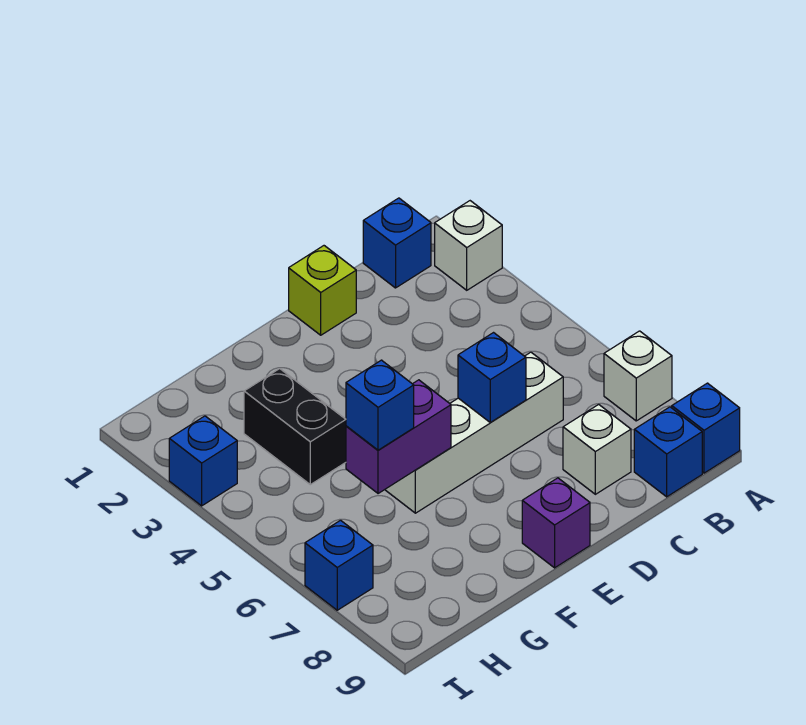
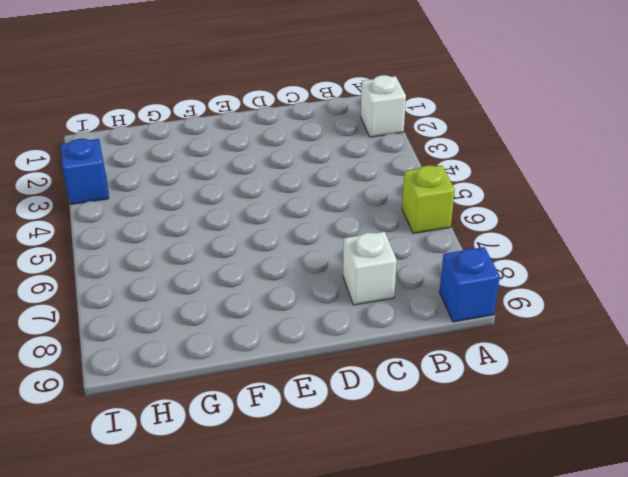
lime brick A6 level 1 -> lime brick D1 level 1
none -> white brick A7 level 1
none -> blue brick B1 level 1
none -> blue brick B9 level 1

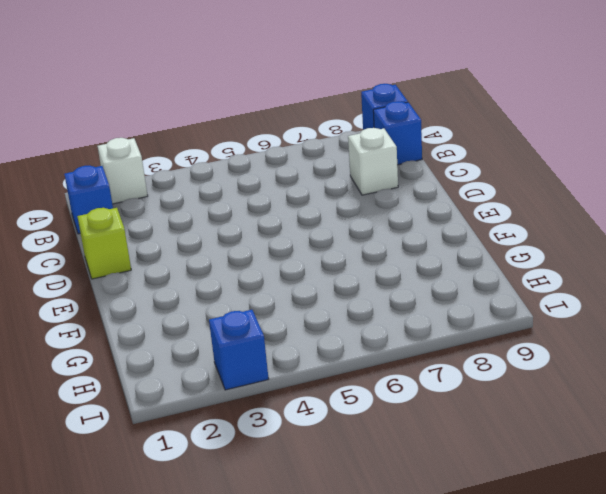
none -> white brick A7 level 1
none -> white brick C6:F6 level 1
none -> purple brick E9 level 1

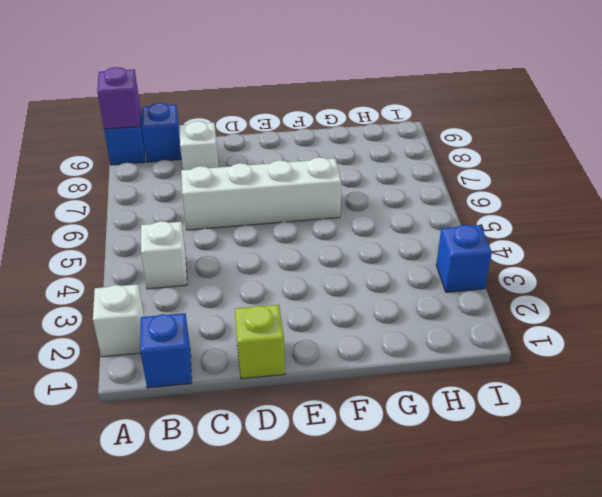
purple brick A9 level 2 -> purple brick E9 level 1
white brick B4 level 1 -> white brick A7 level 1
none -> black brick G3:G4 level 1
none -> blue brick I7 level 1
none -> blue brick D6 level 2

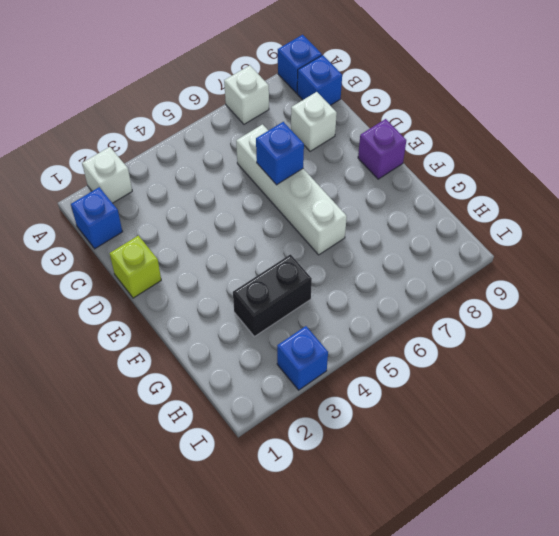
none -> blue brick I7 level 1
none -> purple brick F6:G6 level 2
none -> blue brick G6 level 3

